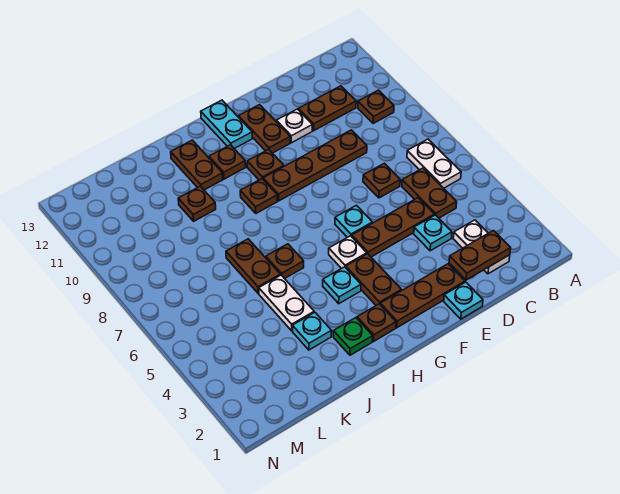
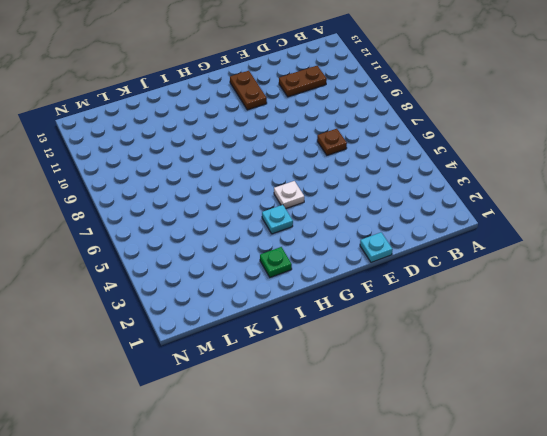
none -> white plate B6:B7 level 1
none -> brown plate B10 level 1
none -> white plate C2:C3 level 1
none -> brown plate C5:C6 level 1

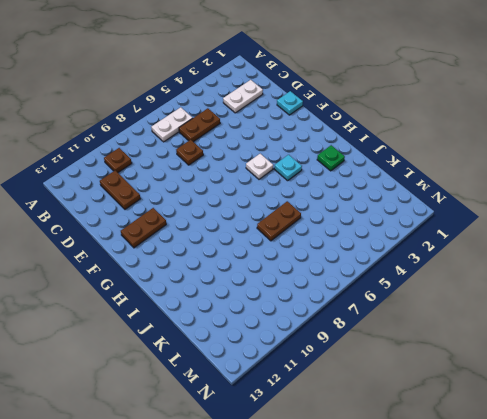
none -> cyan plate D4 level 1
none -> brown plate D5:F5 level 1
none -> brown plate D9:G9 level 1
none -> brown plate E2:G2 level 1

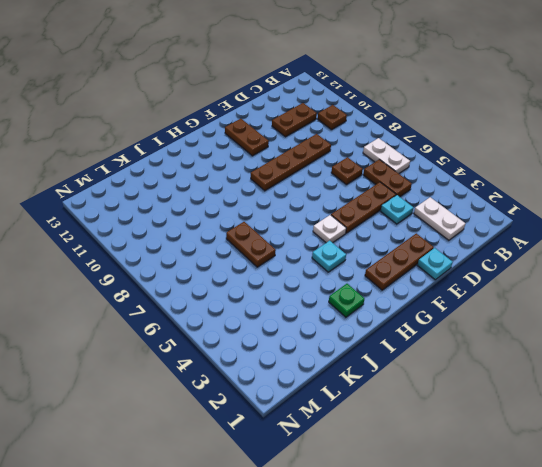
none -> white plate E11 level 1
none -> cyan plate F6 level 1
none -> brown plate G3:G4 level 1
none -> brown plate G10 level 1

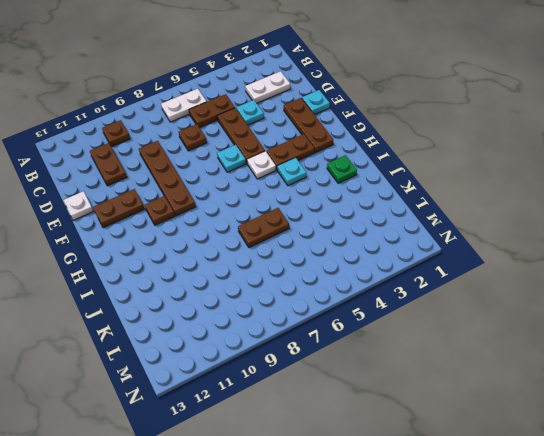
white plate E13 level 1 -> white plate E11 level 1
none -> cyan plate G12:G13 level 1
none -> brown plate H2 level 1
none -> brown plate H9 level 1
none -> brown plate H11 level 1

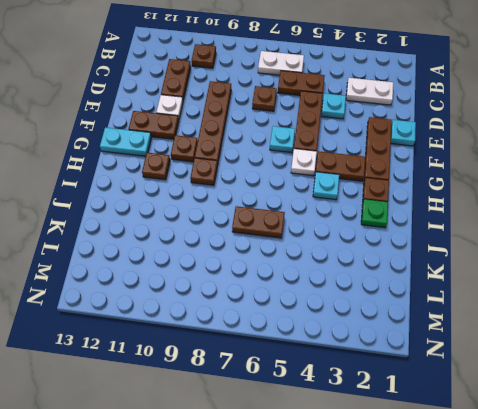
none -> brown plate I6 level 1
none -> brown plate I11:I12 level 1
none -> cyan plate J3 level 1
none -> white plate J4:J5 level 1

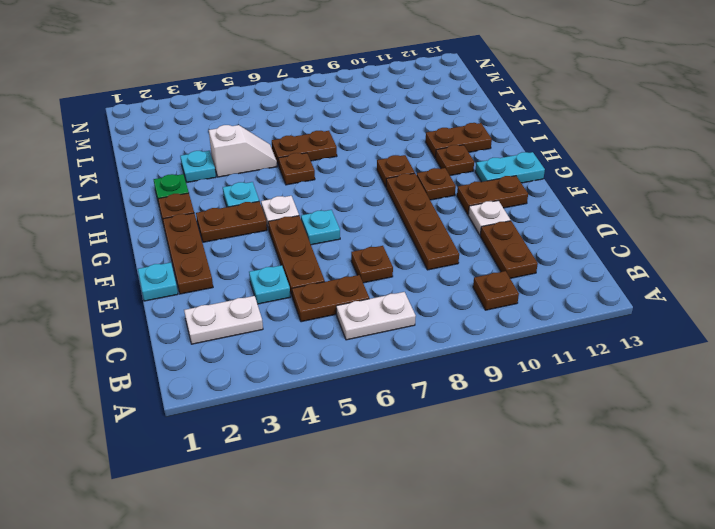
white slope J4:J5 level 1 top 4 -> white plate J4:J5 level 1
none -> brown plate J10 level 1
none -> brown plate C2:D2 level 2

